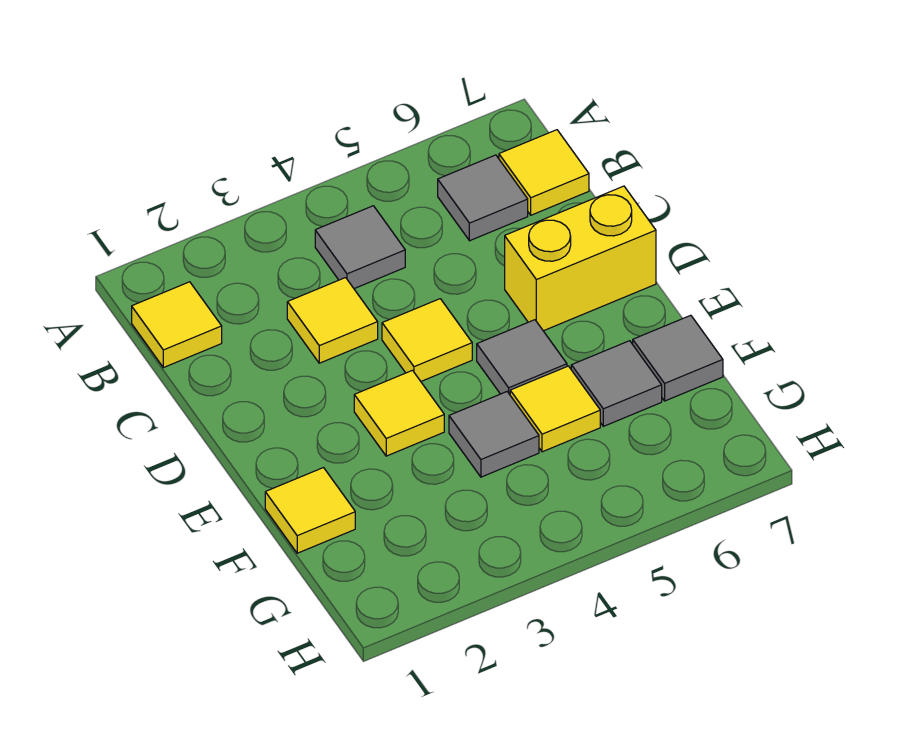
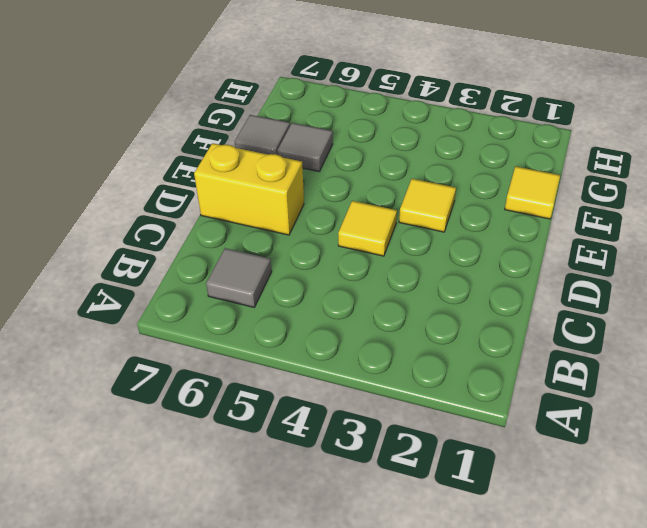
none -> yellow tile B1 level 1
none -> grey tile B4 level 1
none -> yellow tile B7 level 1

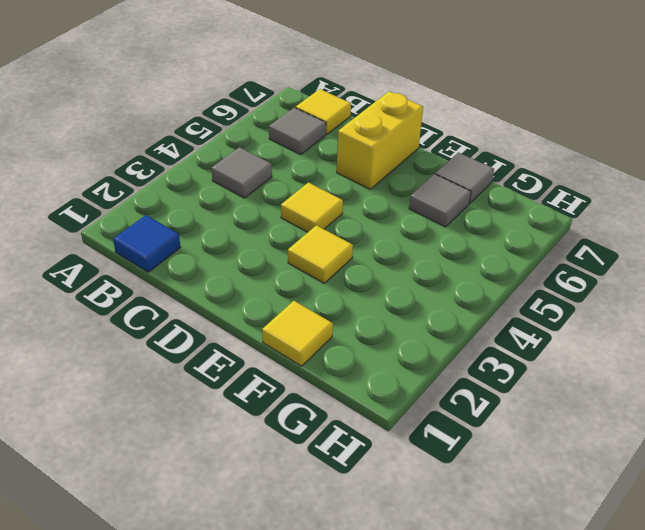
blue tile B1 level 1 -> yellow tile B1 level 1
none -> yellow tile C3 level 1
none -> grey tile E5 level 1
none -> grey tile F4 level 1

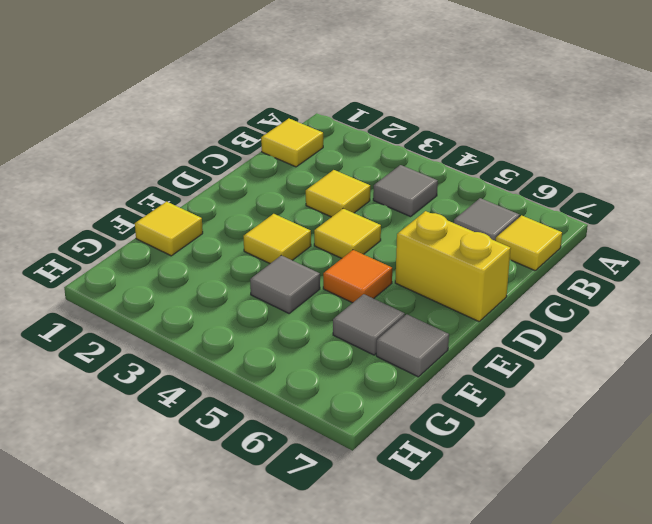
orange tile E5 level 1 -> grey tile E5 level 1
none -> yellow tile F5 level 1

